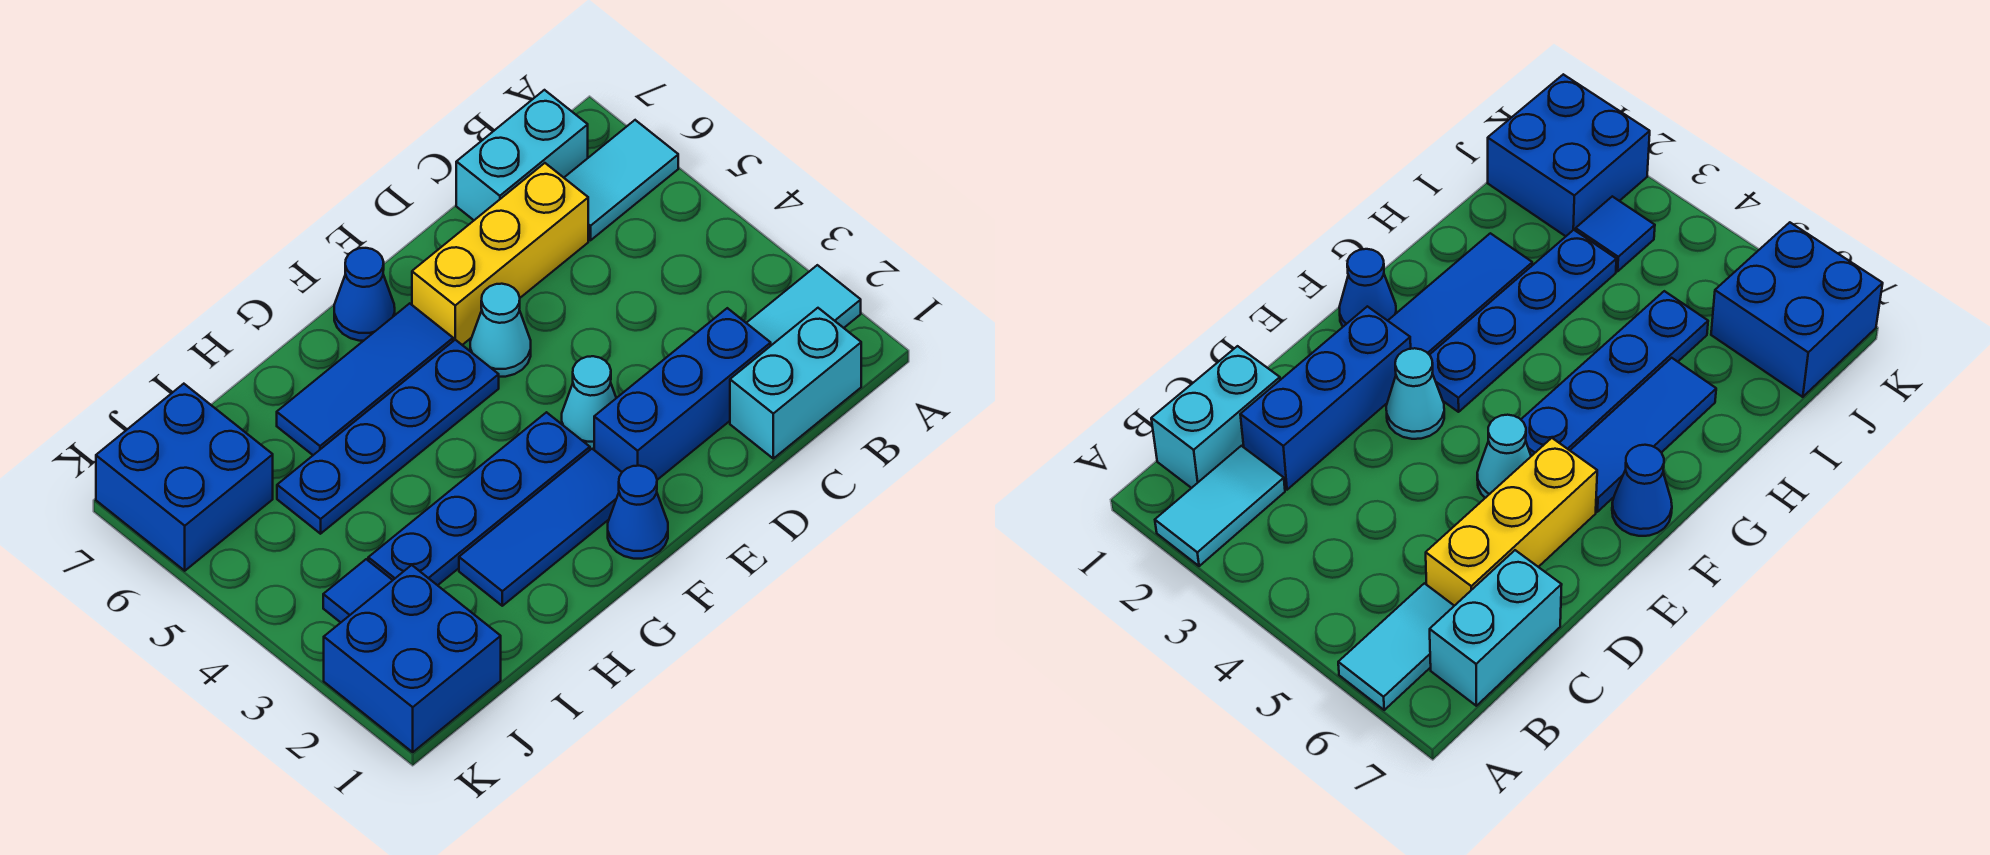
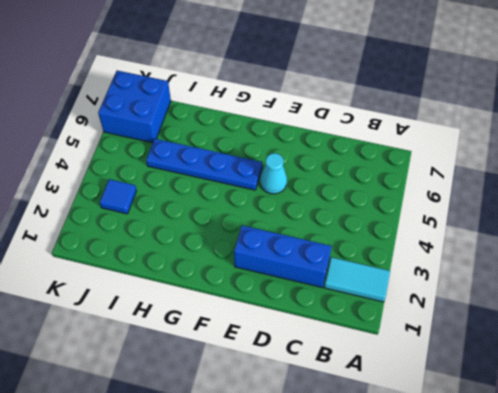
none -> cyan tile A6:B6 level 1
none -> cyan brick B1:C1 level 1
none -> cyan brick B7:C7 level 1

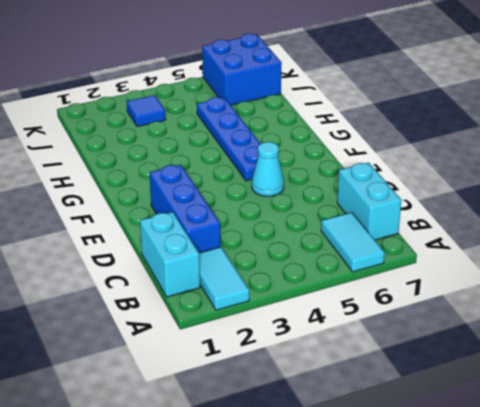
none -> yellow brick C6:E6 level 1
none -> cyan cone E3 level 1
none -> blue cone F1 level 1

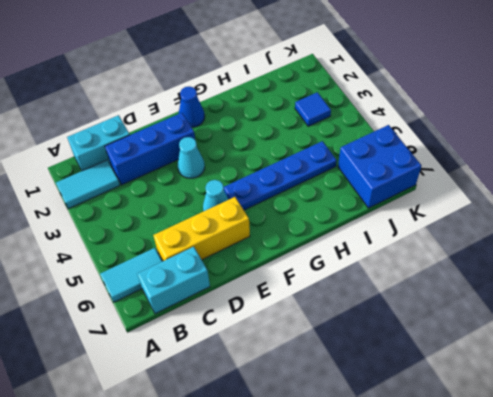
none -> blue tile F2:H2 level 1
none -> blue plate F3:I3 level 1
none -> blue tile F6:H6 level 1

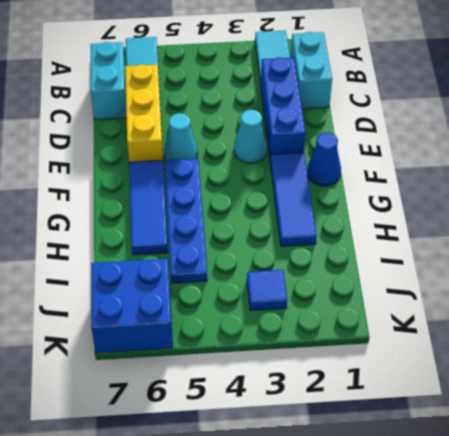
none -> blue plate F3:I3 level 1
none -> blue cone F7 level 1
none -> blue brick J1:K2 level 1

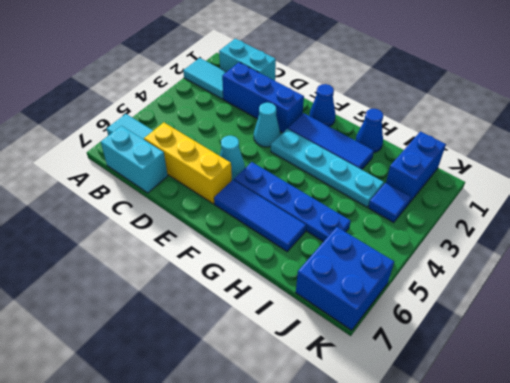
cyan plate F3:I3 level 1 -> blue plate F3:I3 level 1
blue cone H1 level 1 -> blue cone F7 level 1
blue brick J1:J2 level 1 -> blue brick J1:K2 level 1

